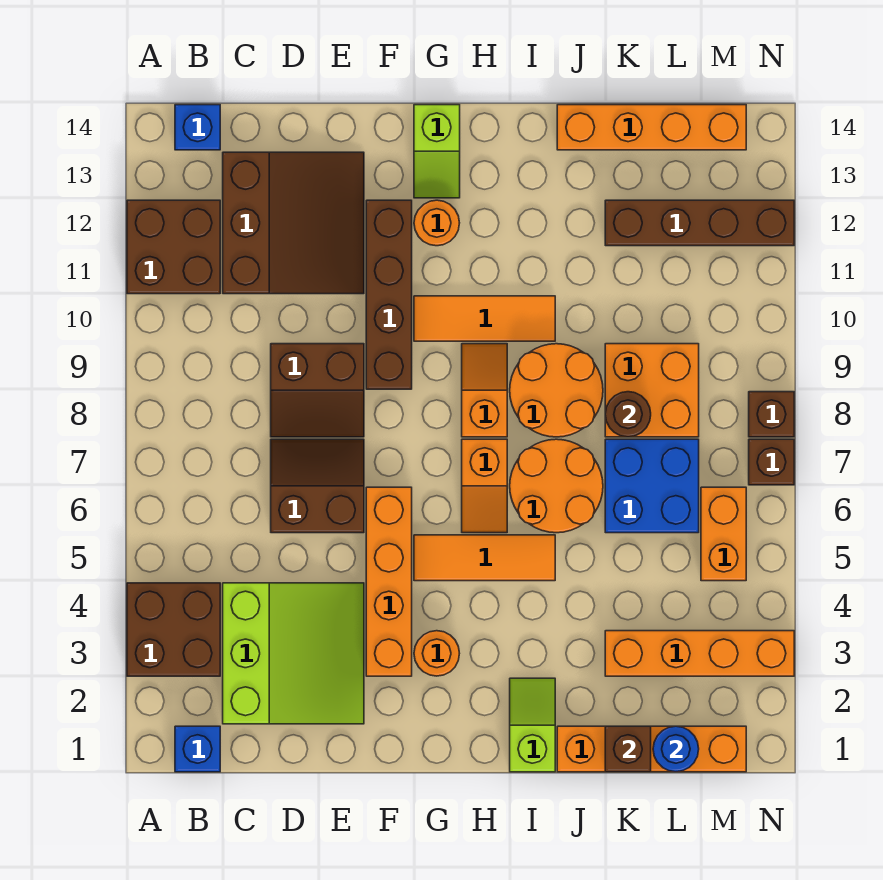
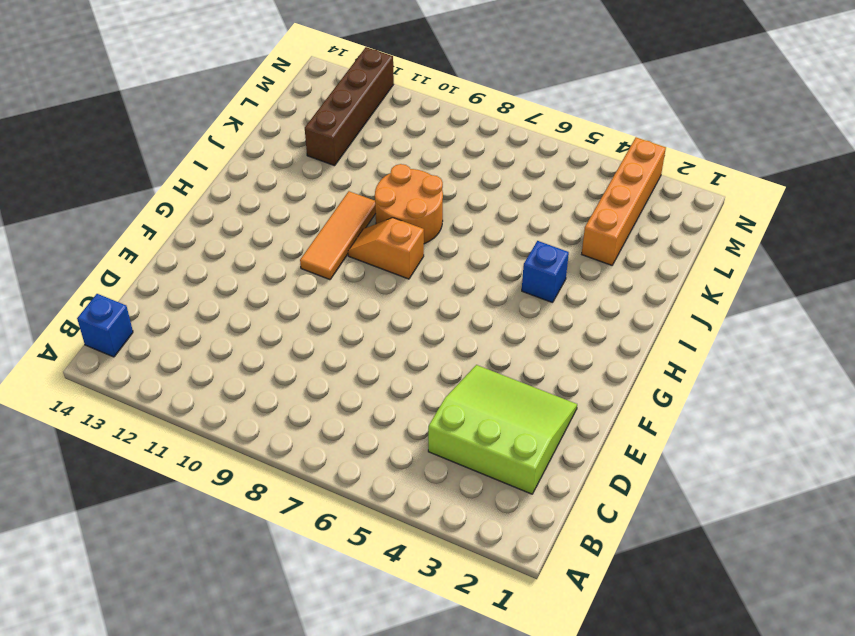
blue brick I4 level 1 -> blue brick B1 level 1
none -> brown brick A3:B4 level 1
none -> brown brick A11:B12 level 1
none -> brown slope C11:E13 level 1 top C
none -> brown slope D6:E7 level 1 top 6

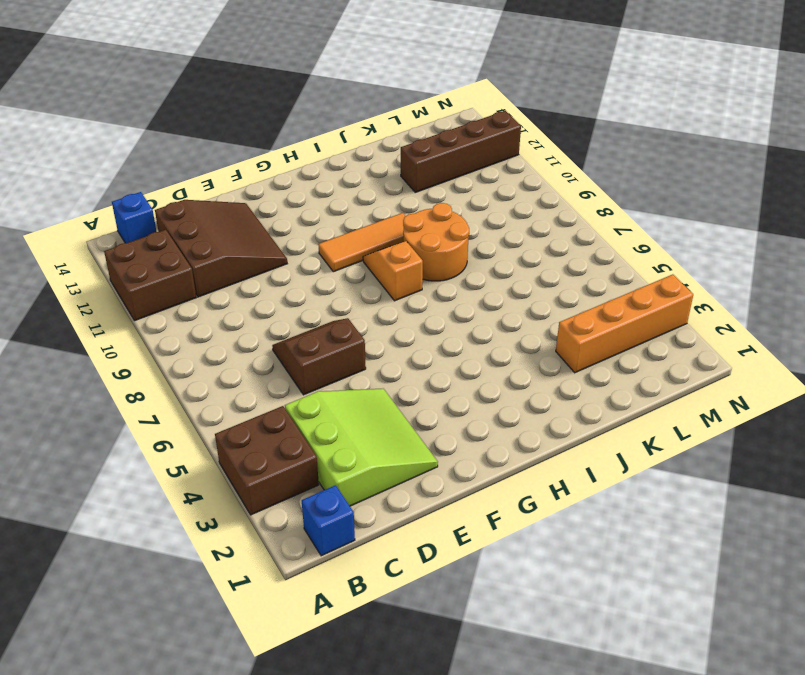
none -> brown slope D8:E9 level 1 top 9
none -> orange brick F3:F6 level 1
none -> brown brick F9:F12 level 1
none -> orange round brick G3 level 1

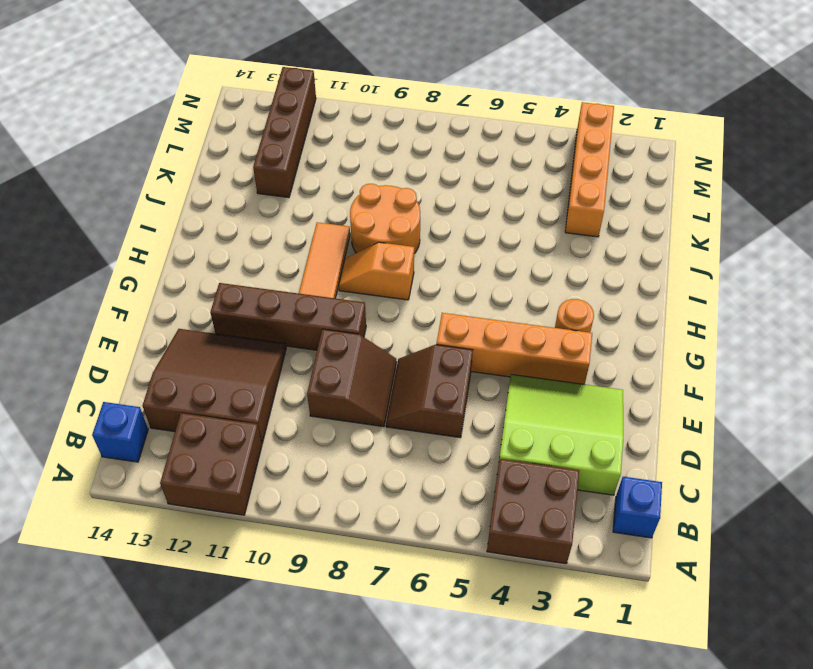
none -> orange tile G5:I5 level 1
none -> orange round brick G12 level 1
none -> lime slope G13:G14 level 1 top 14
none -> orange slope H6:H7 level 1 top 7

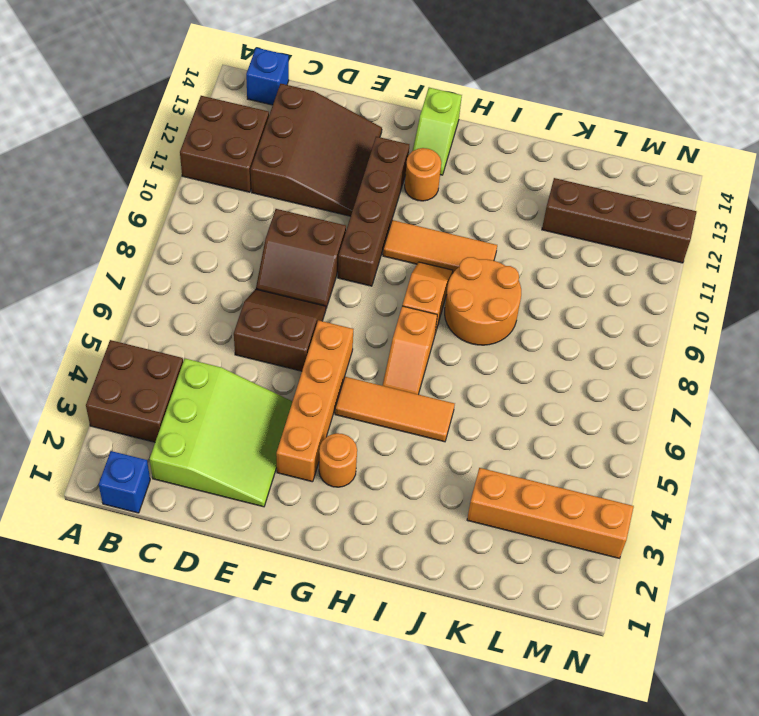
none -> lime slope I1:I2 level 1 top 1
none -> orange round brick I6:J7 level 1
none -> orange brick J1:M1 level 1
none -> orange brick J14:M14 level 1

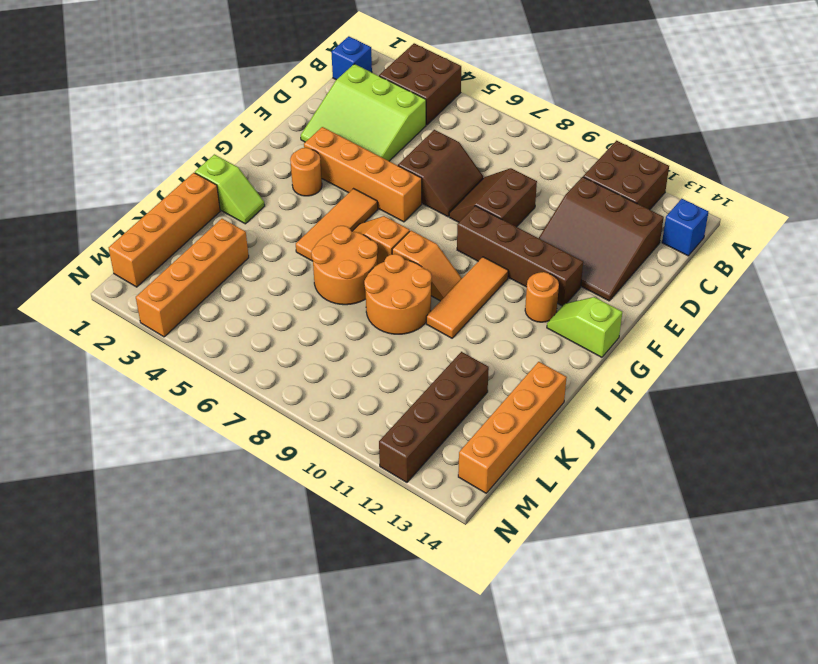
none -> blue brick K6:L7 level 1
none -> orange brick K8:L9 level 1
none -> orange brick M5:M6 level 1
none -> brown brick N7 level 1

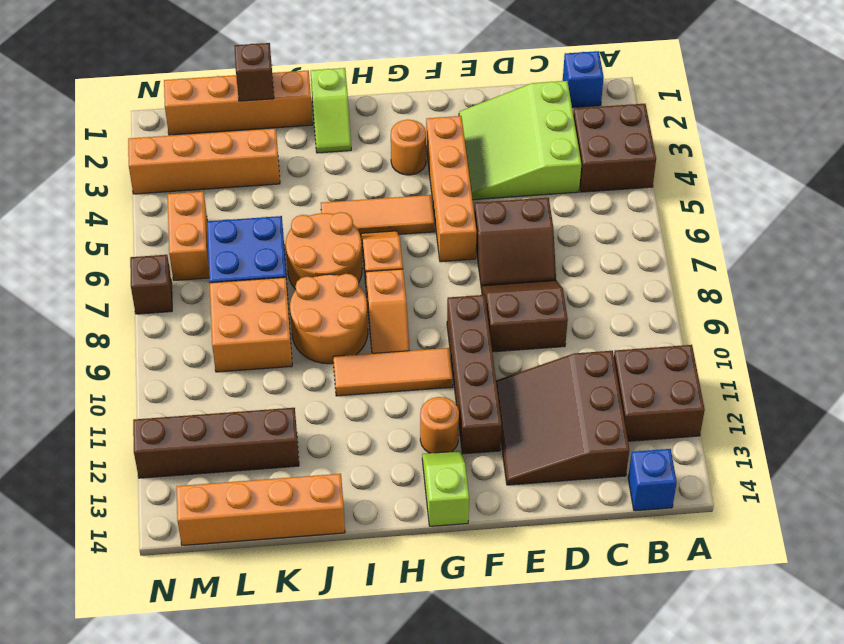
none -> brown brick N8 level 1
none -> brown round brick K8 level 2
none -> blue round brick L1 level 2

